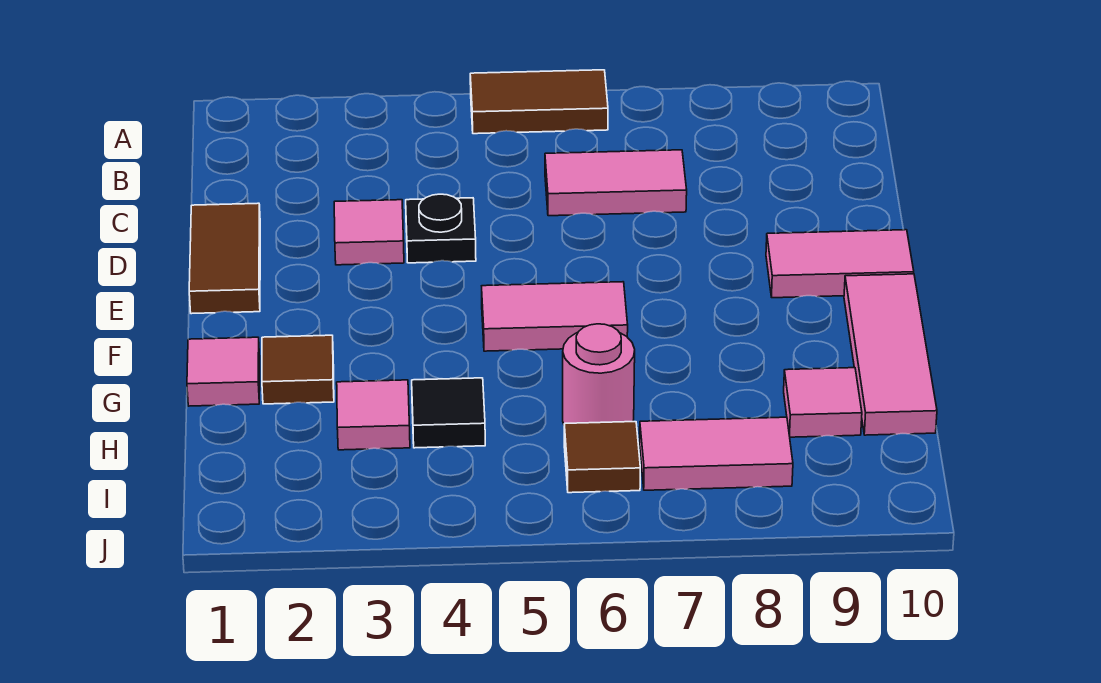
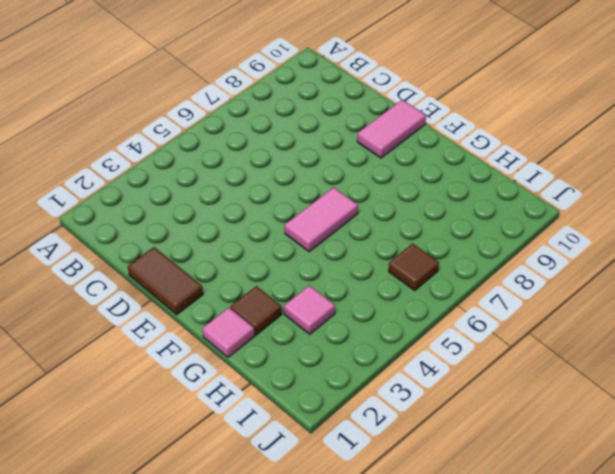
none -> brown tile A5:A6 level 1
none -> pink tile C6:C7 level 1
none -> pink tile D3 level 1

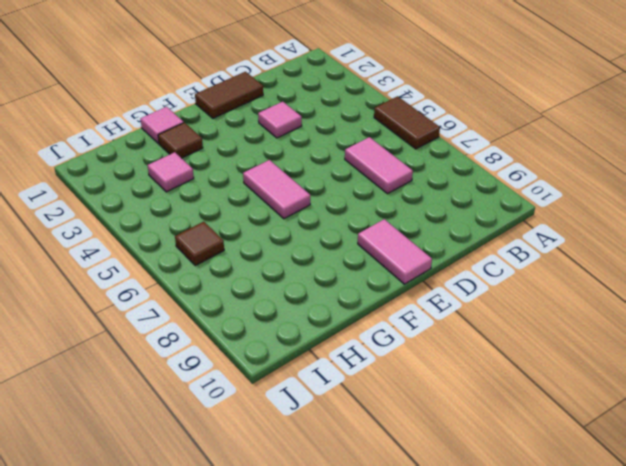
none -> black plate D4 level 1
none -> pink tile F10:H10 level 1
none -> black tile H4 level 1

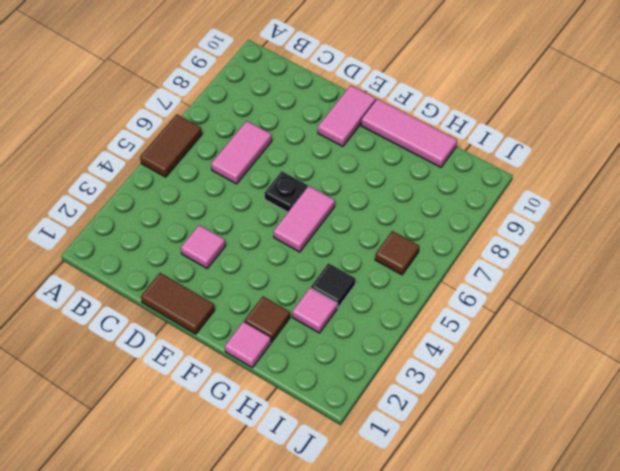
black plate E6 level 1 -> black plate D4 level 1
none -> pink round brick H6 level 1
none -> pink tile H9 level 1
none -> pink tile I7:I8 level 1

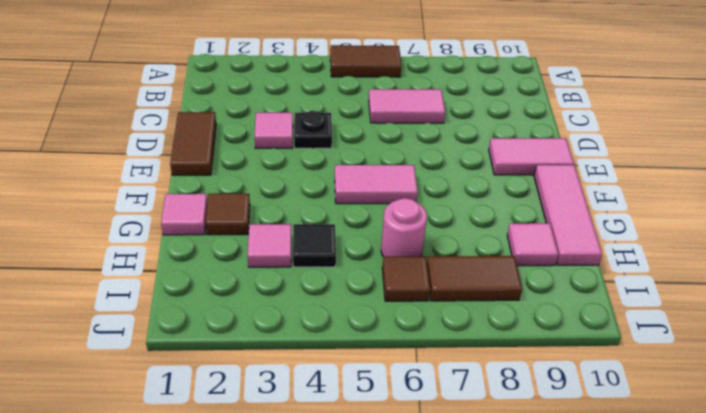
brown tile I7:I8 level 1 -> pink tile I7:I8 level 1

